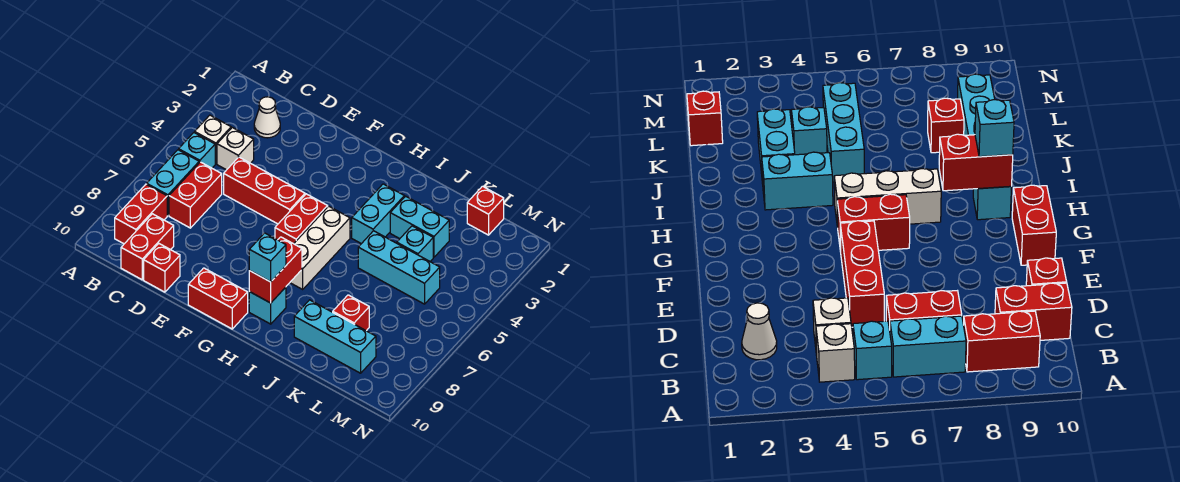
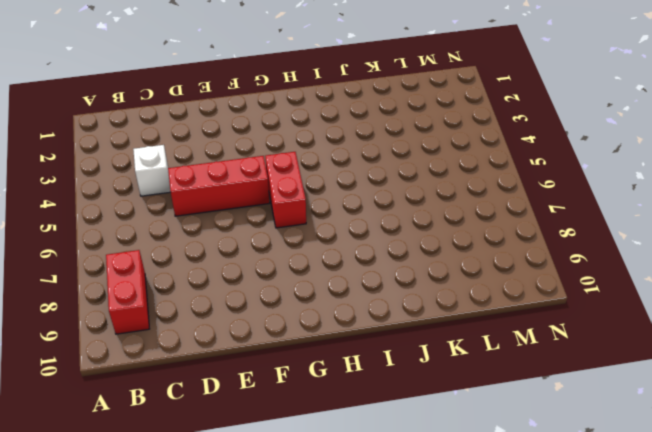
none -> white brick B4 level 1
none -> cyan brick B5 level 1
none -> cyan brick B6:B7 level 1

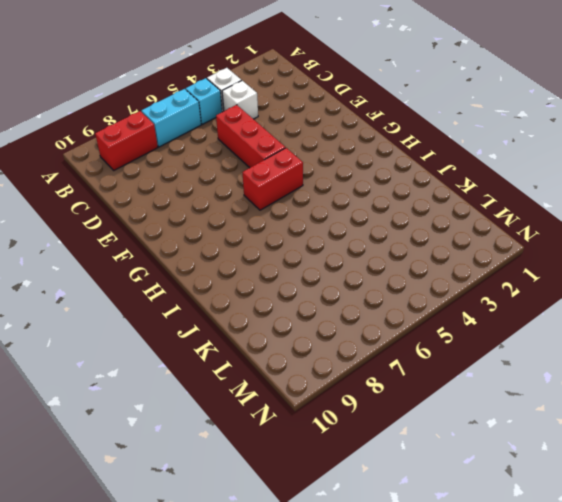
none -> white cone C2 level 1
none -> red brick C6:C7 level 1
none -> red brick C9:C10 level 1

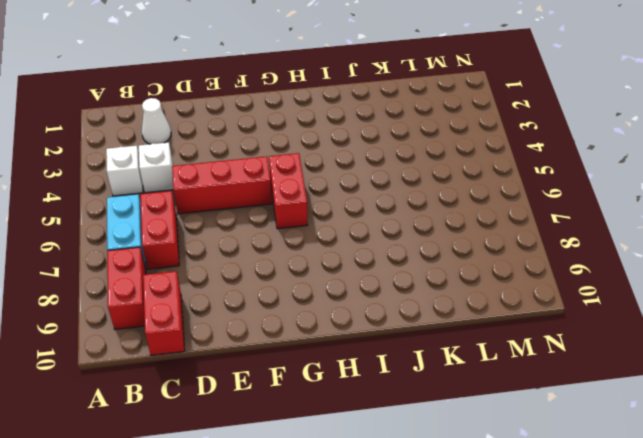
none -> cyan brick B5 level 1
none -> red brick D10 level 1
none -> red brick F10:G10 level 1

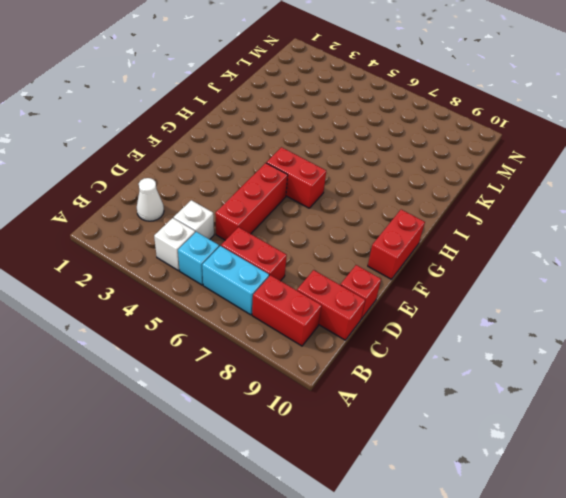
none -> white brick H5:H7 level 1
none -> cyan brick H9 level 1
none -> cyan brick I3:I4 level 1

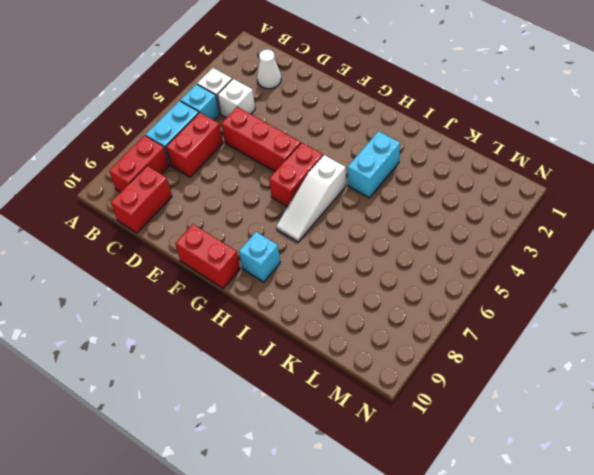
white slope H5:H7 level 1 top 5 -> white brick H5:H7 level 1
none -> red brick D10 level 1
none -> cyan brick J3:K3 level 1
none -> cyan brick J5:L5 level 1

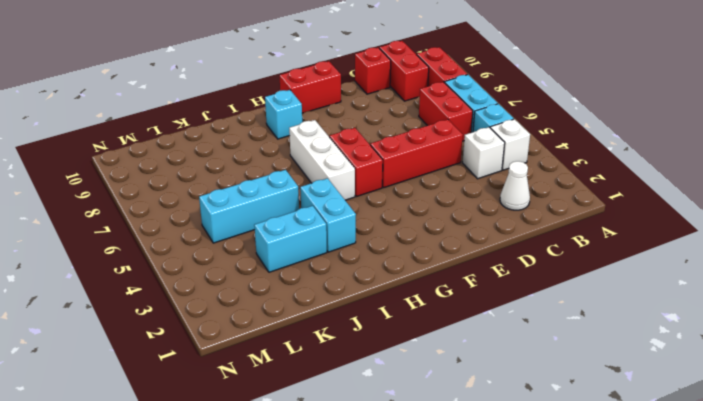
none -> cyan brick J9:L9 level 1
none -> cyan brick K4 level 1
none -> red brick K8 level 1

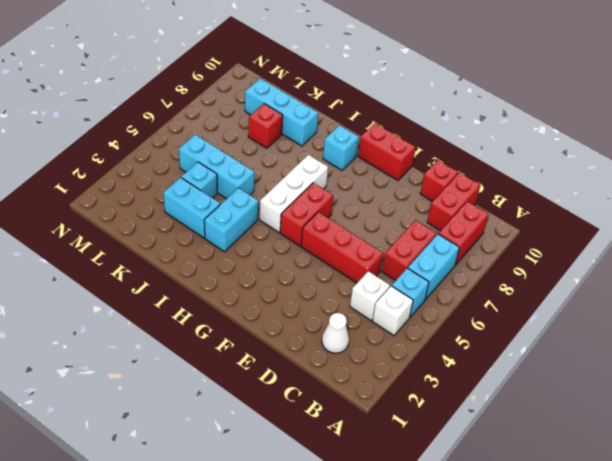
none -> red brick L1 level 1
none -> red brick H8:H9 level 2
none -> cyan brick H9 level 3

